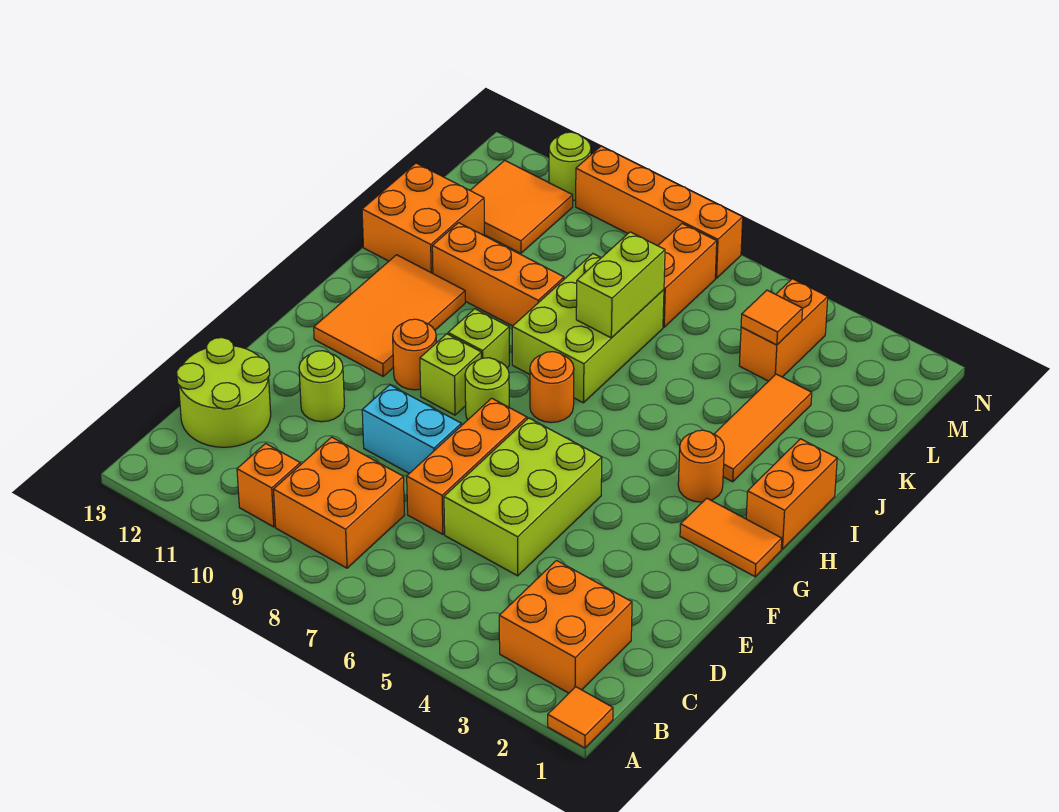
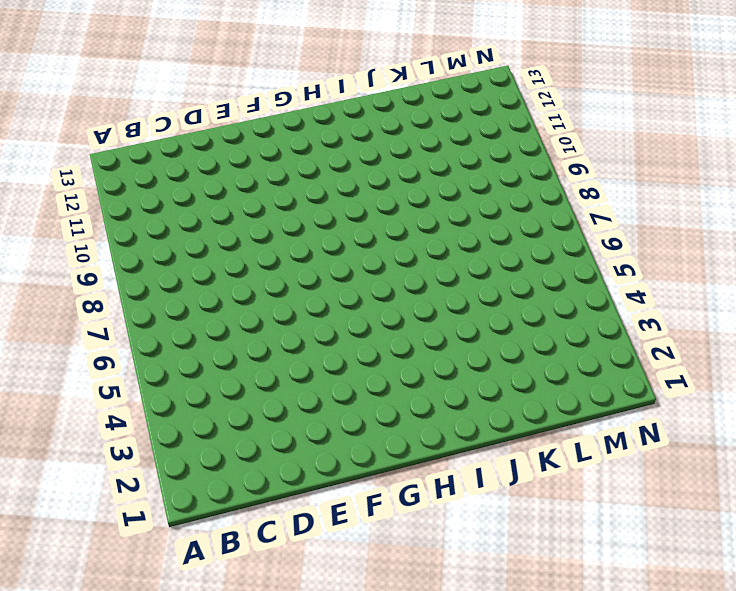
none -> orange tile A1 level 1
none -> orange brick B2:C3 level 1
none -> orange brick B8:C9 level 1

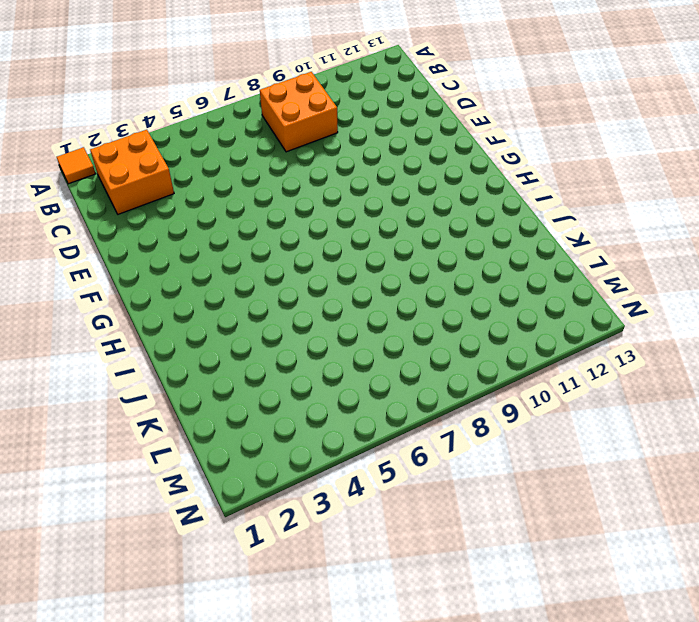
none -> orange brick B10 level 1
none -> lime round brick C12:D13 level 1
none -> lime brick D5:F6 level 1

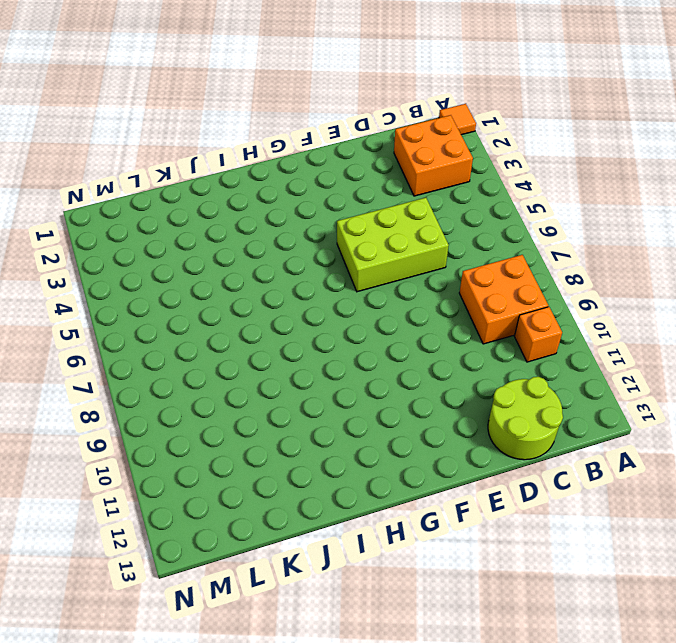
none -> orange brick D7:F7 level 1
none -> cyan brick E8:E9 level 1
none -> lime round brick E11 level 1

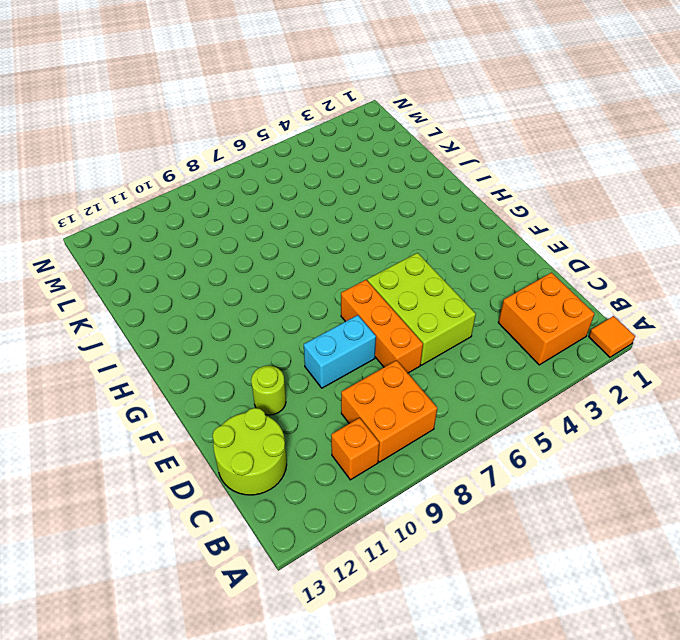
none -> orange tile G1:G2 level 1
none -> lime round brick G8 level 1
none -> lime brick G9 level 1

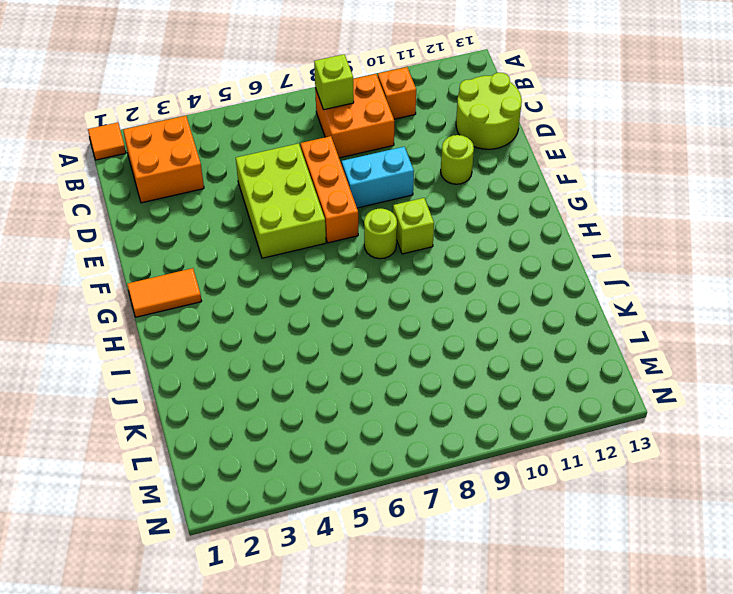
lime brick B8 level 2 -> lime brick H9 level 1
none -> orange round brick G10 level 1
none -> orange tile G11:I12 level 1
none -> orange brick H1:I1 level 1

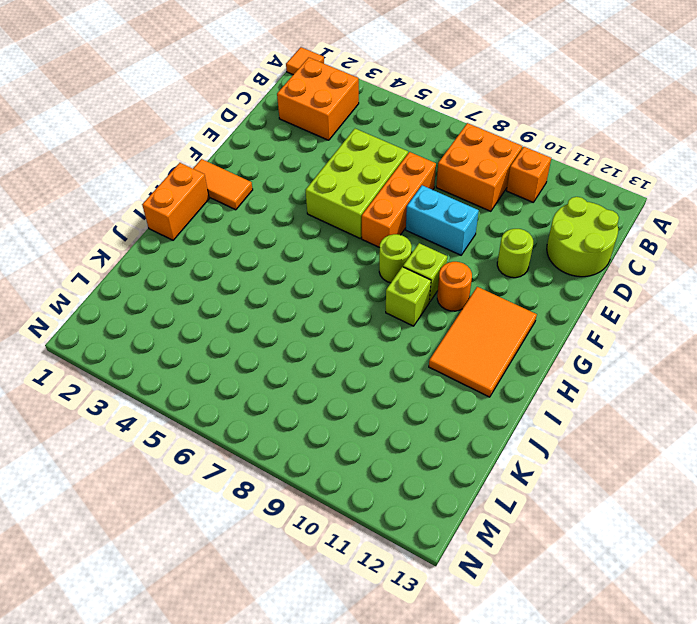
none -> orange round brick H3 level 1
none -> orange round brick H7 level 1
none -> orange tile I3:K3 level 1

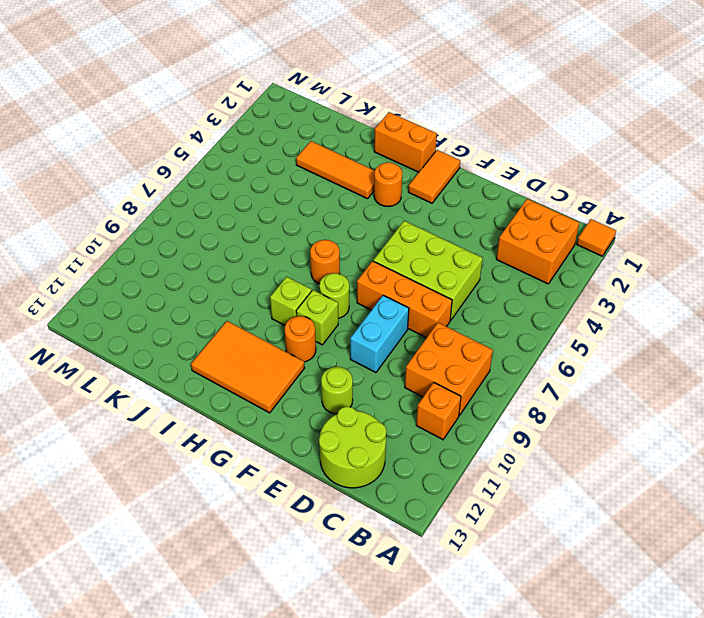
none -> lime brick I7:K8 level 1
none -> orange brick J9:J11 level 1
none -> orange brick J12:K13 level 1

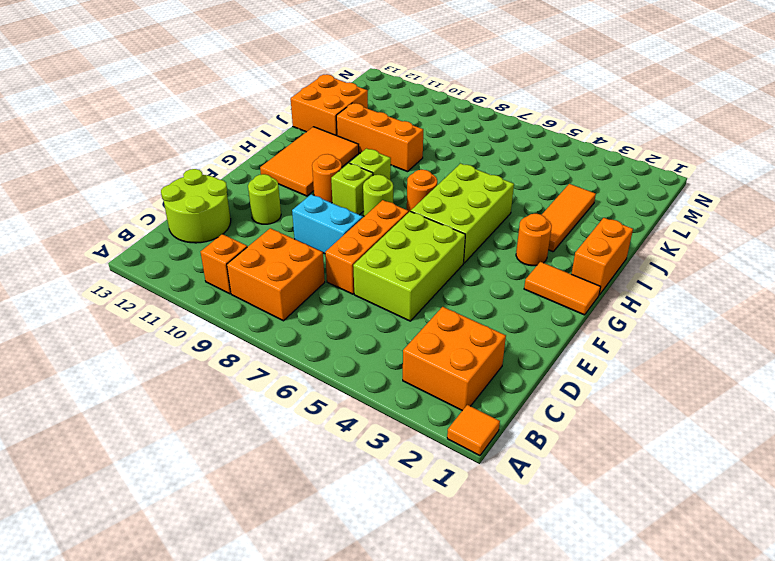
lime brick G5:I6 level 1 -> lime brick I7:K8 level 1
none -> orange brick L4:M4 level 1
none -> orange brick L7:M7 level 1
none -> orange tile L11:M12 level 1

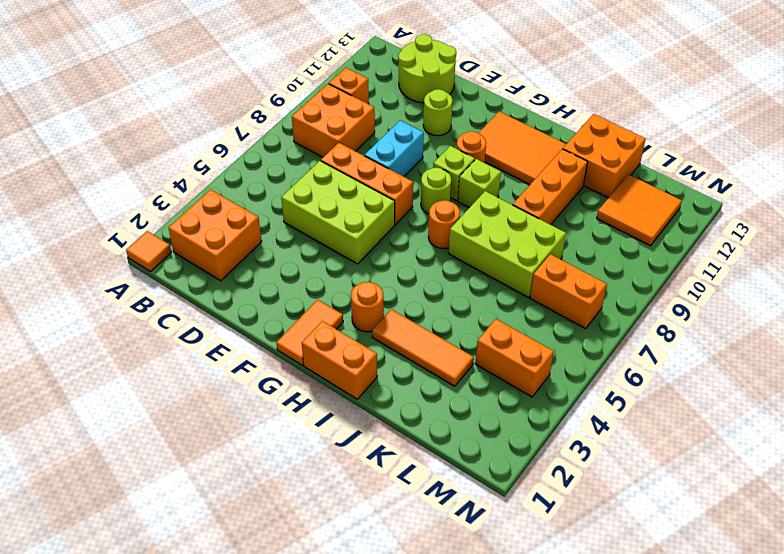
none -> orange brick N7:N10 level 1
none -> lime round brick N11 level 1
none -> lime brick J7:K7 level 2

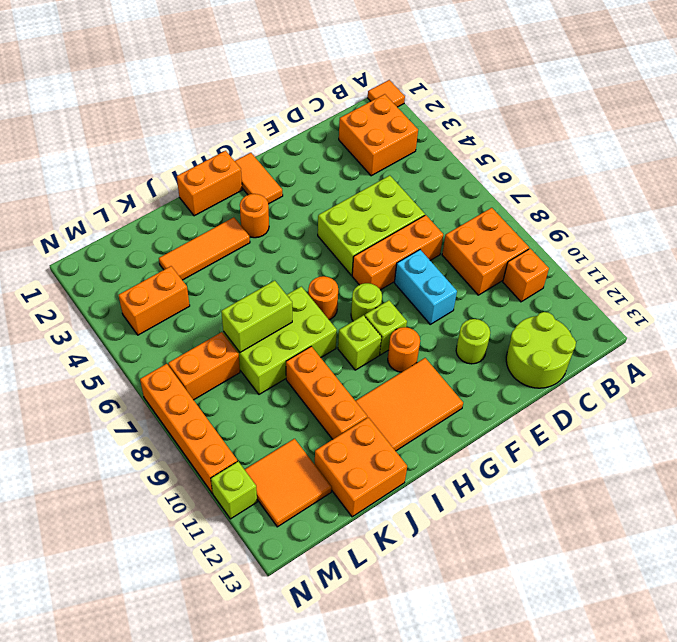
lime brick N11 level 1 -> lime round brick N11 level 1
none -> orange tile L4 level 2

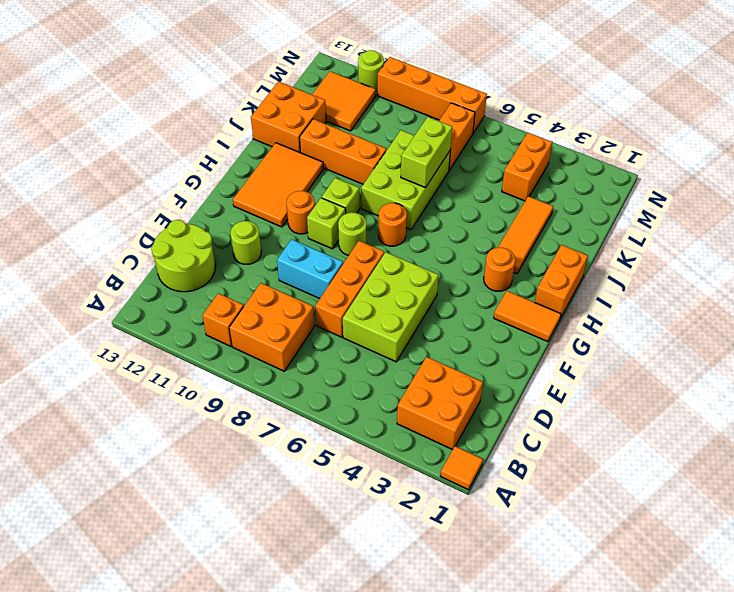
none -> orange tile L4 level 2

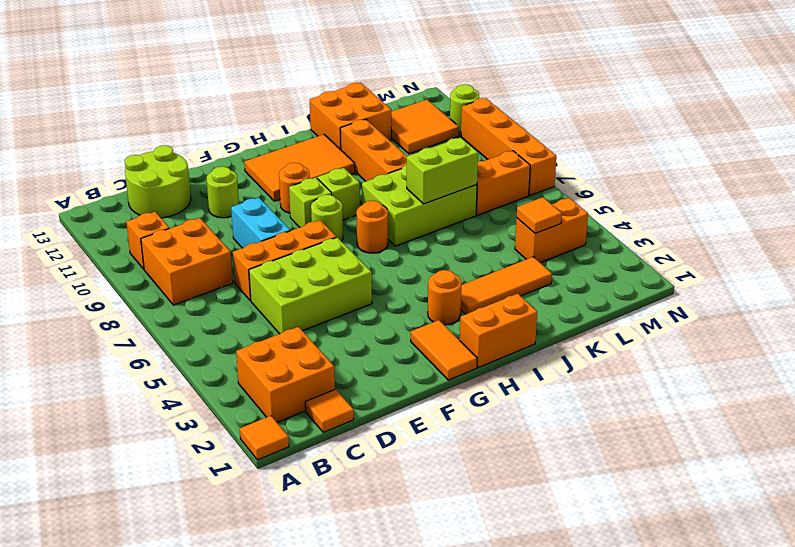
orange tile C1 level 1 -> none

